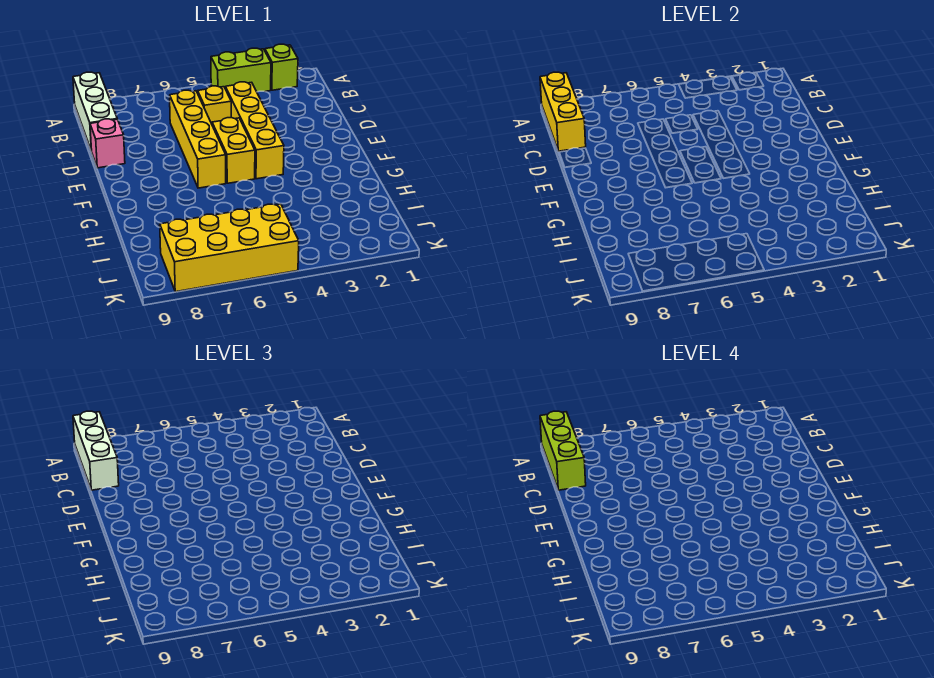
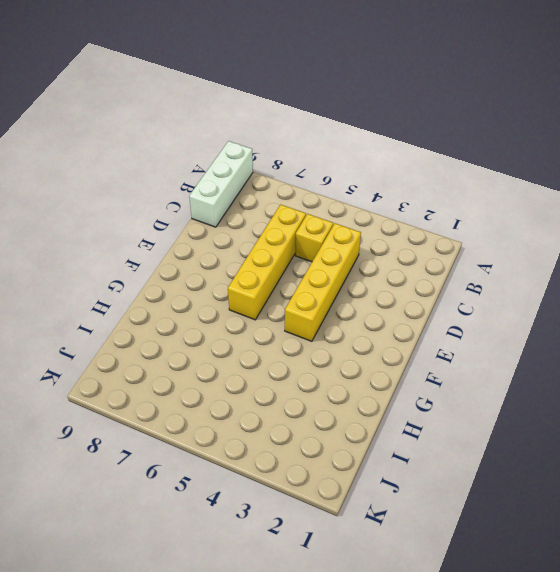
none -> lime brick A2 level 1
none -> lime brick A3:A4 level 1
none -> pink brick D9 level 1

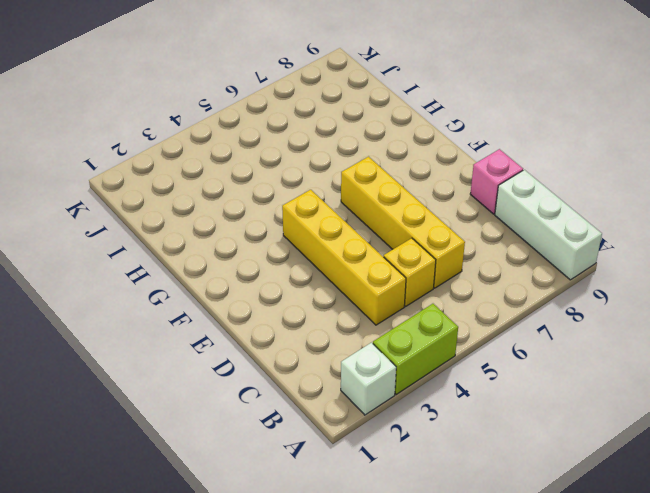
white brick A2 level 1 -> lime brick A2 level 1
none -> yellow brick E5:F5 level 1
none -> yellow brick J5:K8 level 1
none -> yellow brick A9:C9 level 2

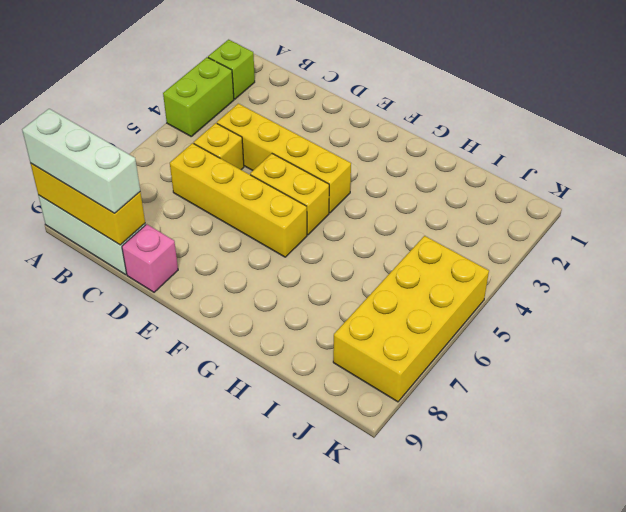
none -> lime brick A9:C9 level 4

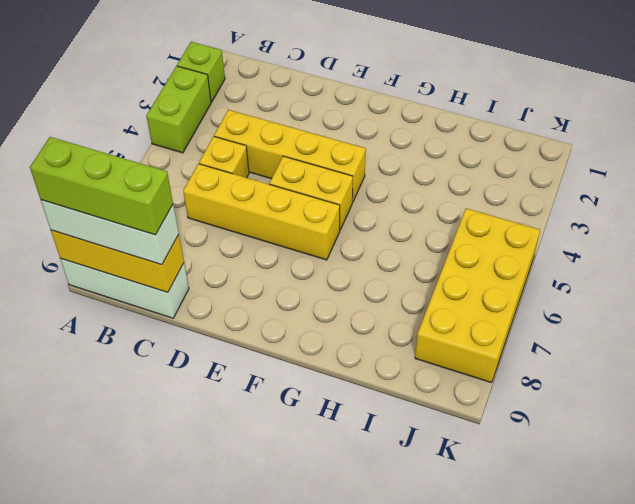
none -> pink brick D9 level 1

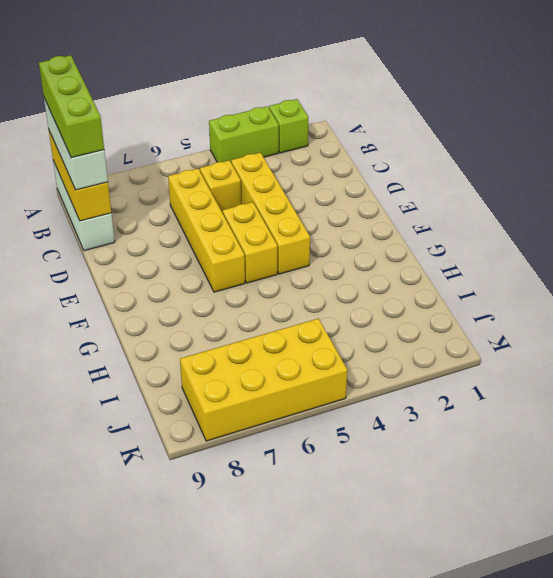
none -> pink brick D9 level 1

